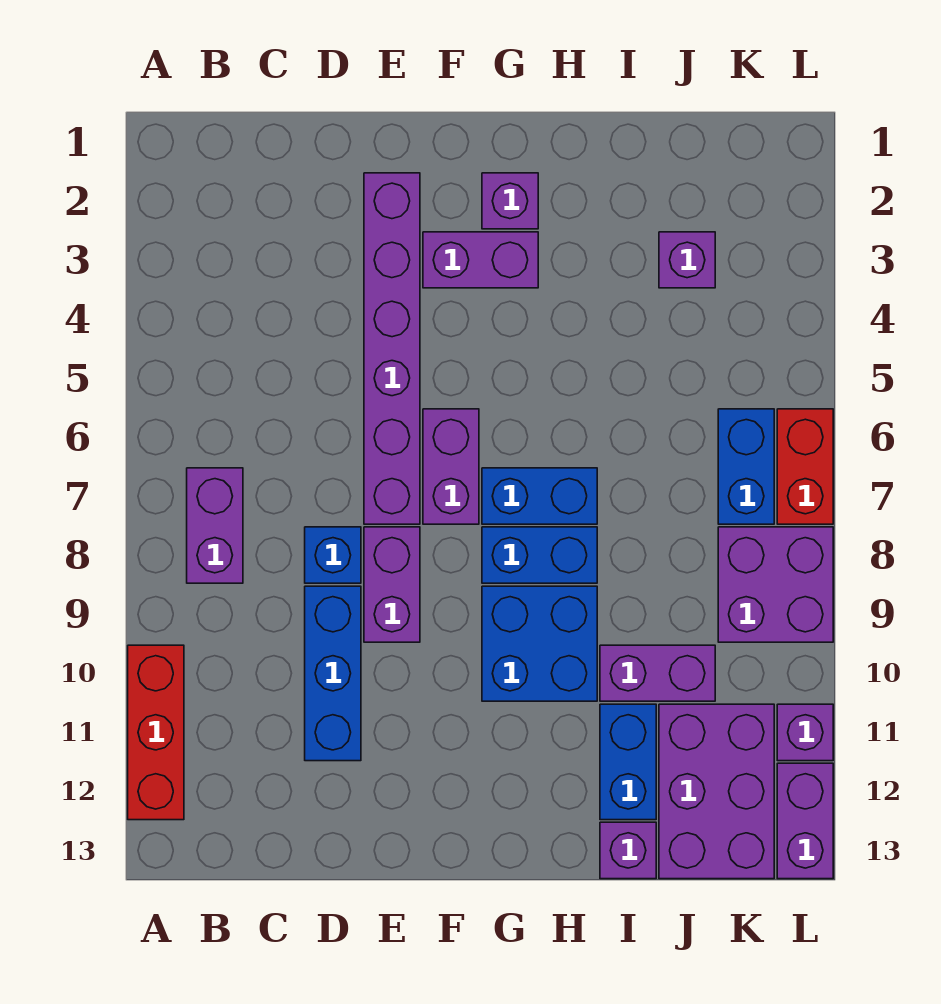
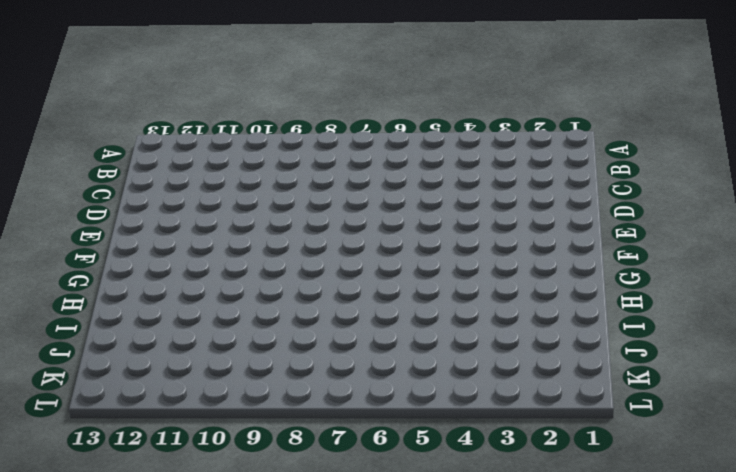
none -> red brick A10:A12 level 1
none -> purple brick B7:B8 level 1
none -> blue brick D8 level 1

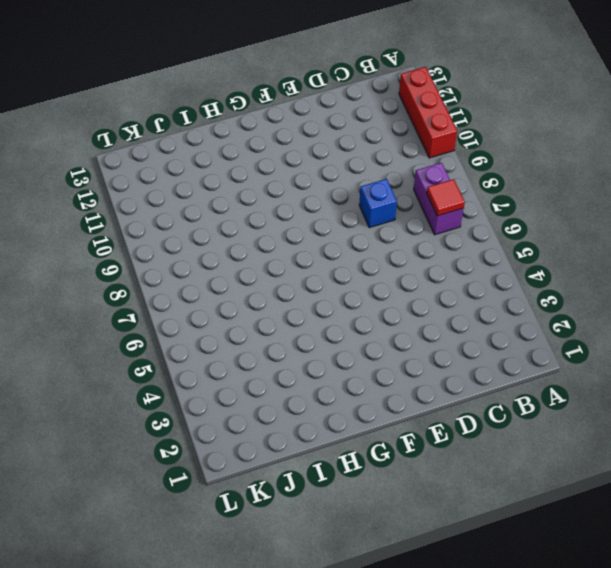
red tile B7 level 2 -> none
none -> blue brick D9:D11 level 1
none -> purple brick E2:E7 level 1
none -> purple brick E8:E9 level 1

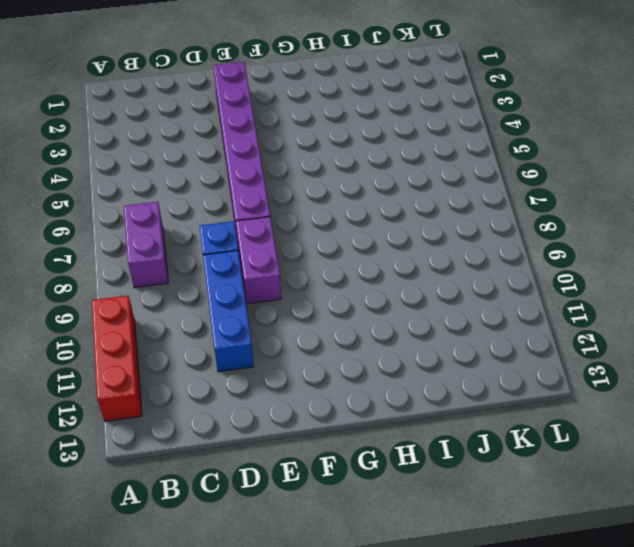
none -> purple brick F3:G3 level 1
none -> purple brick F6:F7 level 1
none -> purple brick G2 level 1

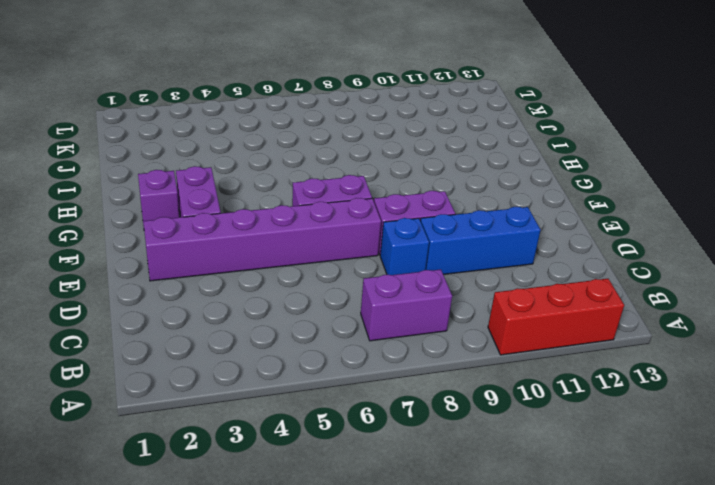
none -> blue brick G7:H7 level 1
none -> blue brick G8:H8 level 1
none -> blue brick G9:H10 level 1

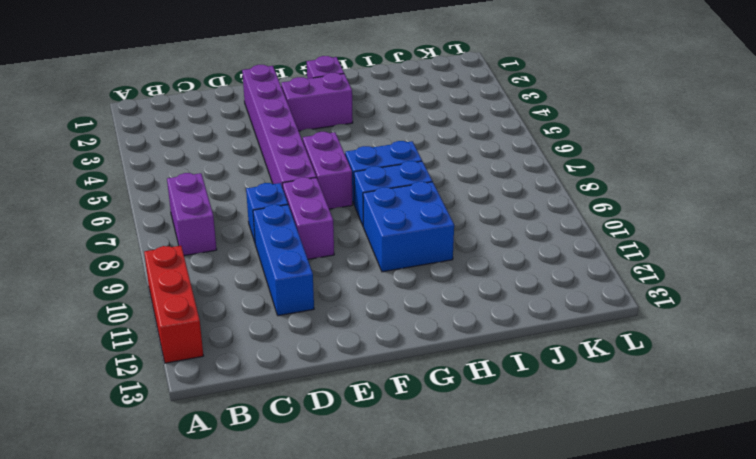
none -> purple brick I10:J10 level 1
none -> blue brick I11:I12 level 1
none -> purple brick I13 level 1

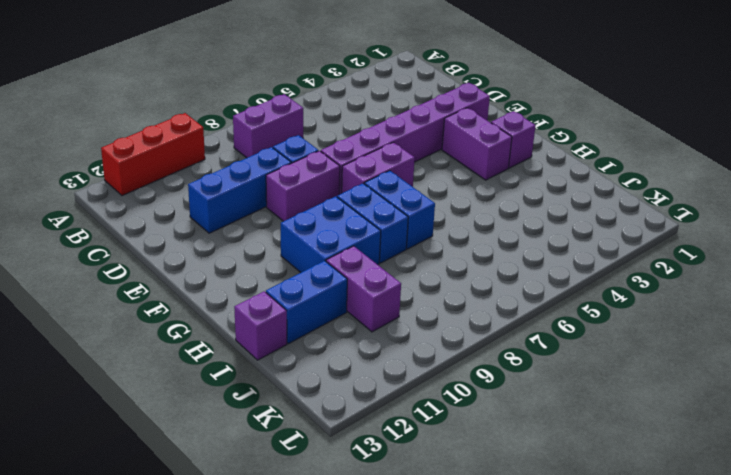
none -> purple brick J3 level 1
none -> purple brick J11:K13 level 1
none -> blue brick K6:K7 level 1

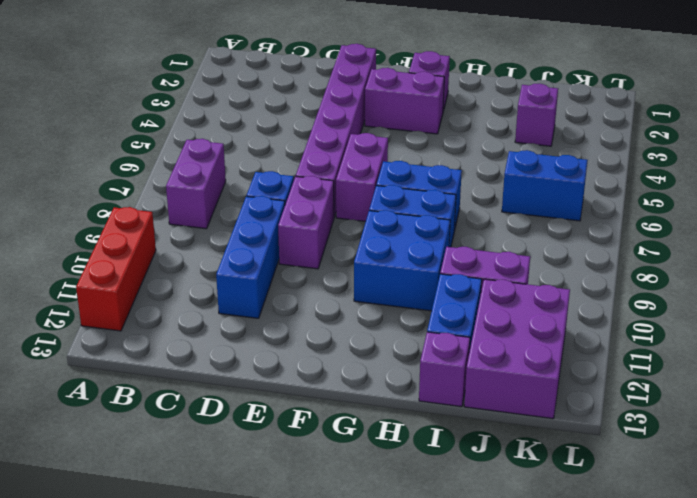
blue brick J6:K6 level 1 -> blue brick K6:K7 level 1
none -> purple brick K8:L9 level 1
none -> red brick L6:L7 level 1
none -> purple brick L11 level 1

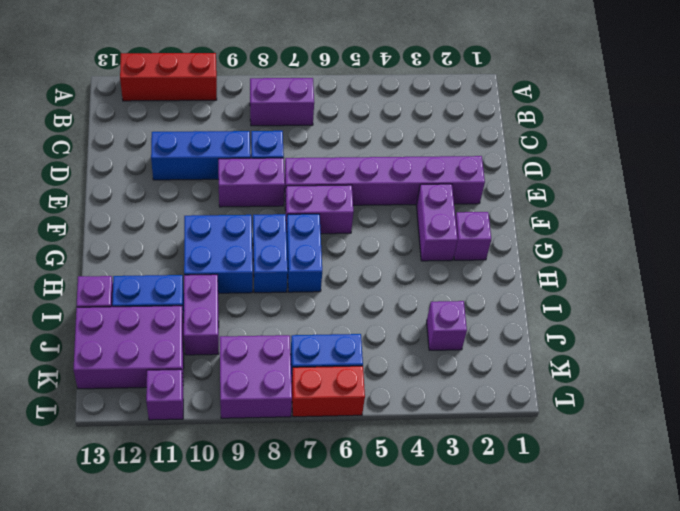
none -> purple brick L12:L13 level 1

